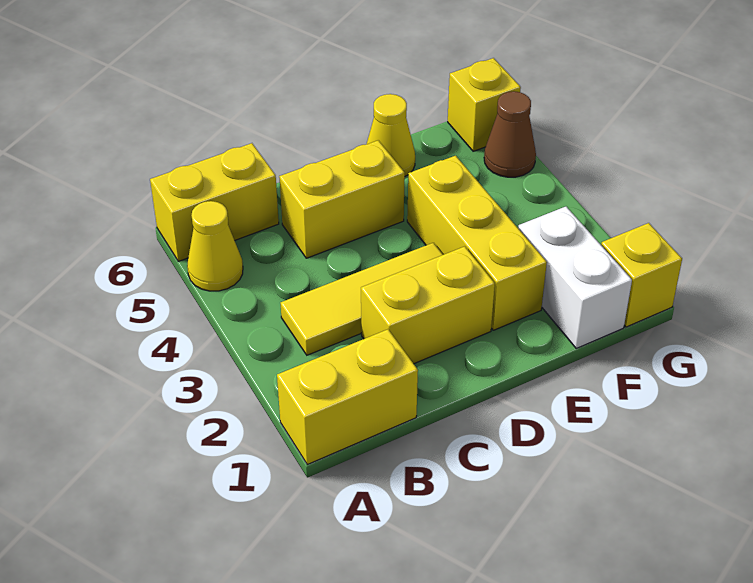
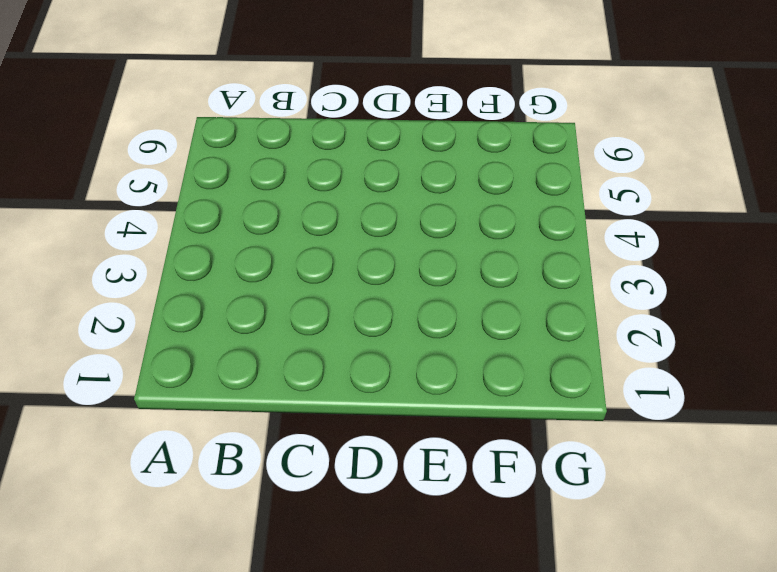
none -> yellow brick A1:B1 level 1
none -> yellow cone A5 level 1
none -> yellow brick A6:B6 level 1

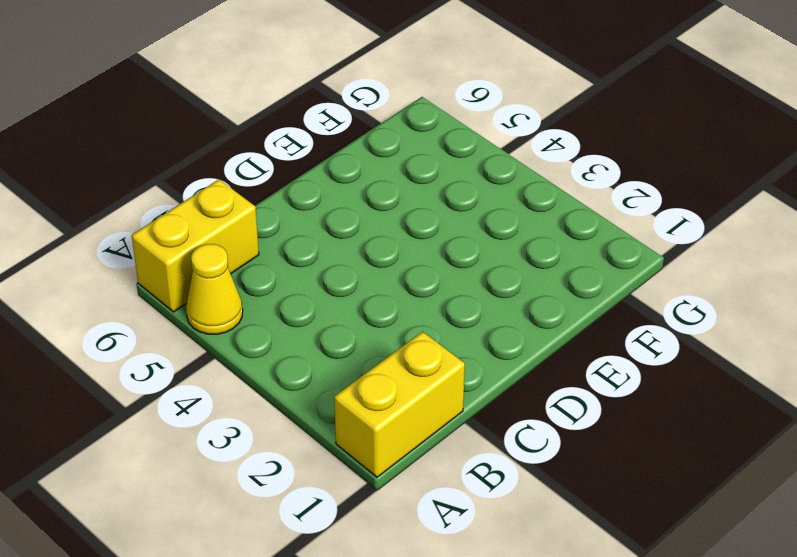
none -> yellow tile B3:D3 level 1
none -> yellow brick C2:D2 level 1
none -> yellow brick C5:D5 level 1

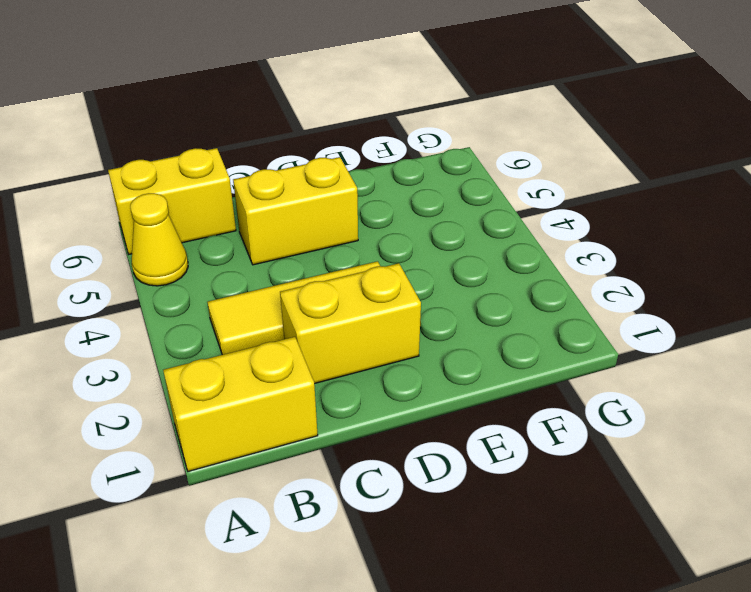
none -> yellow brick E2:E4 level 1
none -> yellow cone E6 level 1
none -> white brick F1:F2 level 1

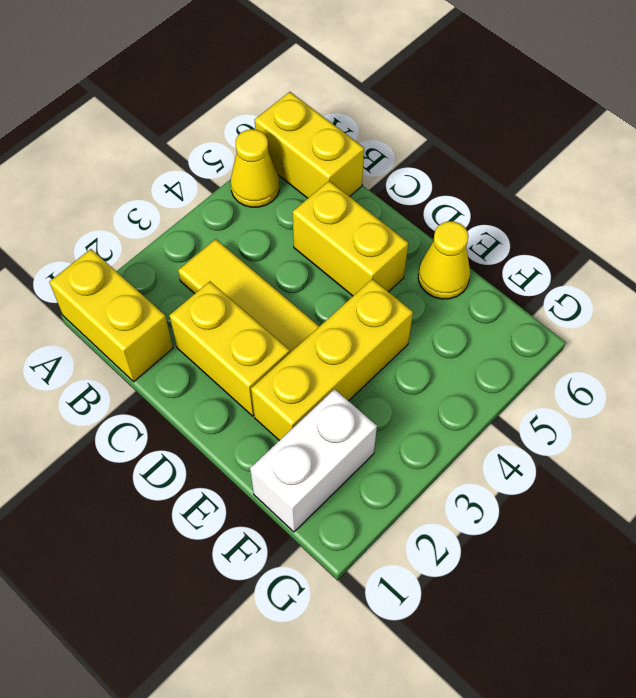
none -> yellow brick G1 level 1
none -> brown cone G5 level 1
none -> yellow brick G6 level 1

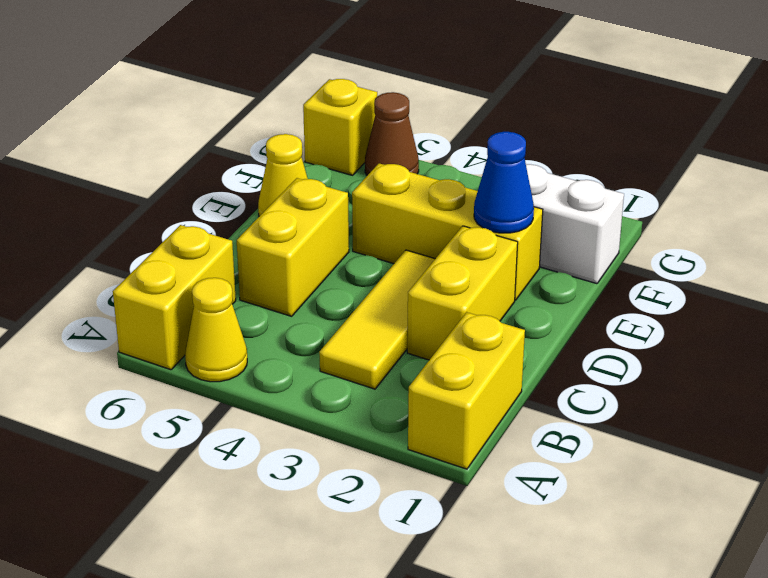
blue cone E2 level 2 -> none
none -> yellow brick G1 level 1

